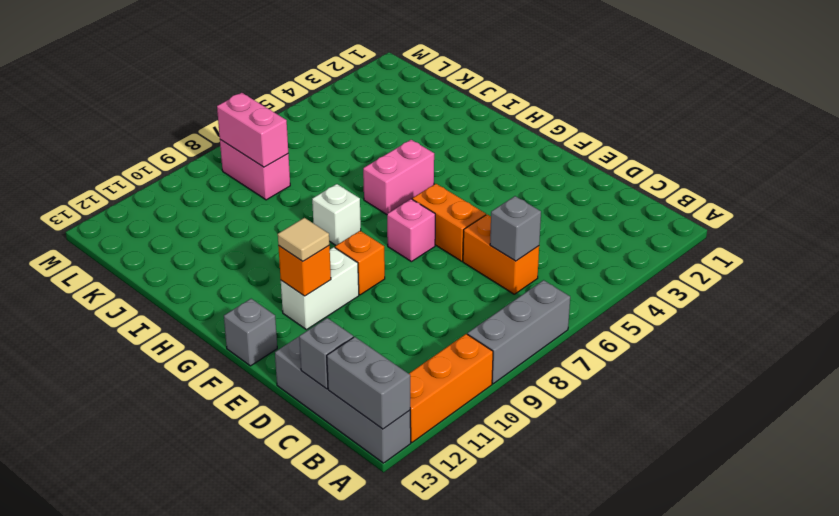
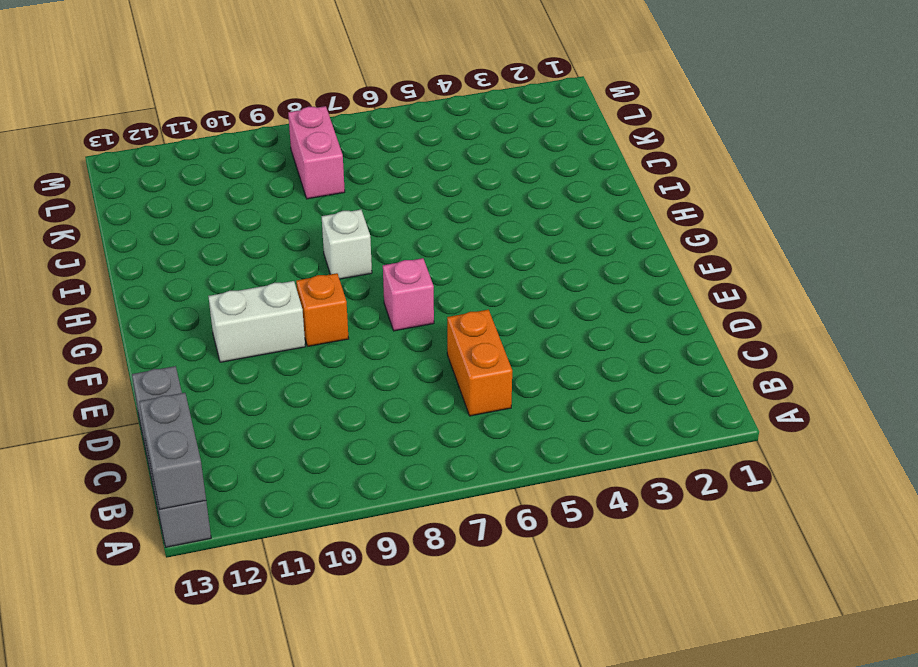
none -> grey brick A7:A9 level 1
none -> orange brick A10:A12 level 1
none -> orange brick E6:F6 level 1

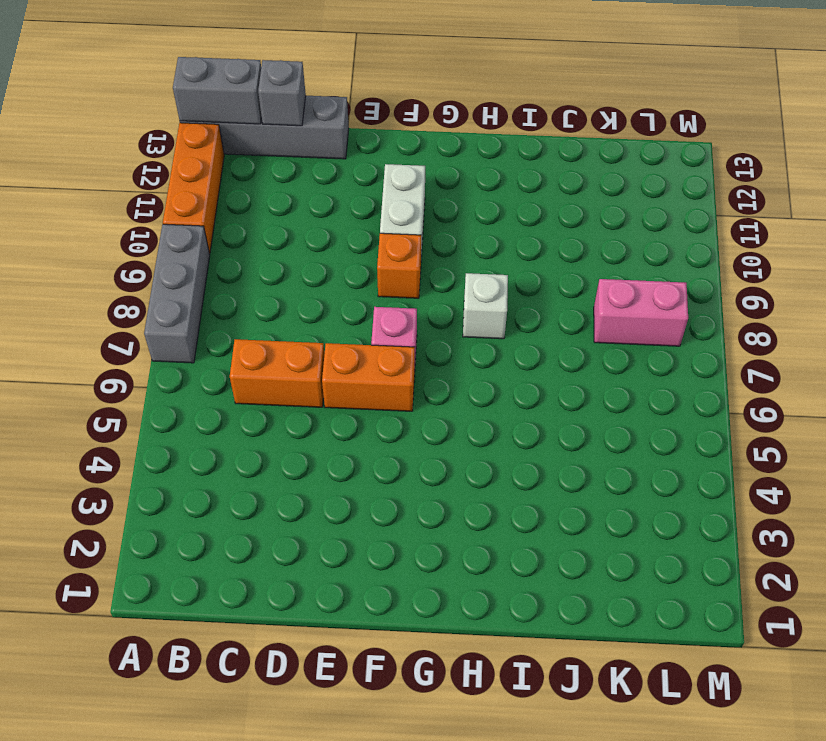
none -> grey brick F13 level 1
none -> pink brick H5:H6 level 1
none -> grey brick C6 level 2

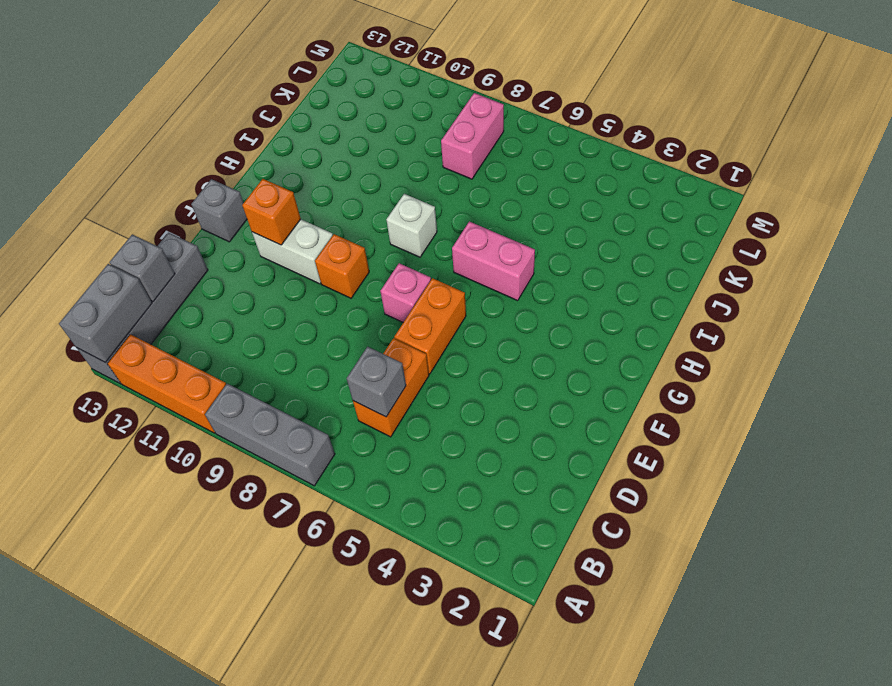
none -> pink brick K8:L8 level 2
none -> tan tile F11 level 3

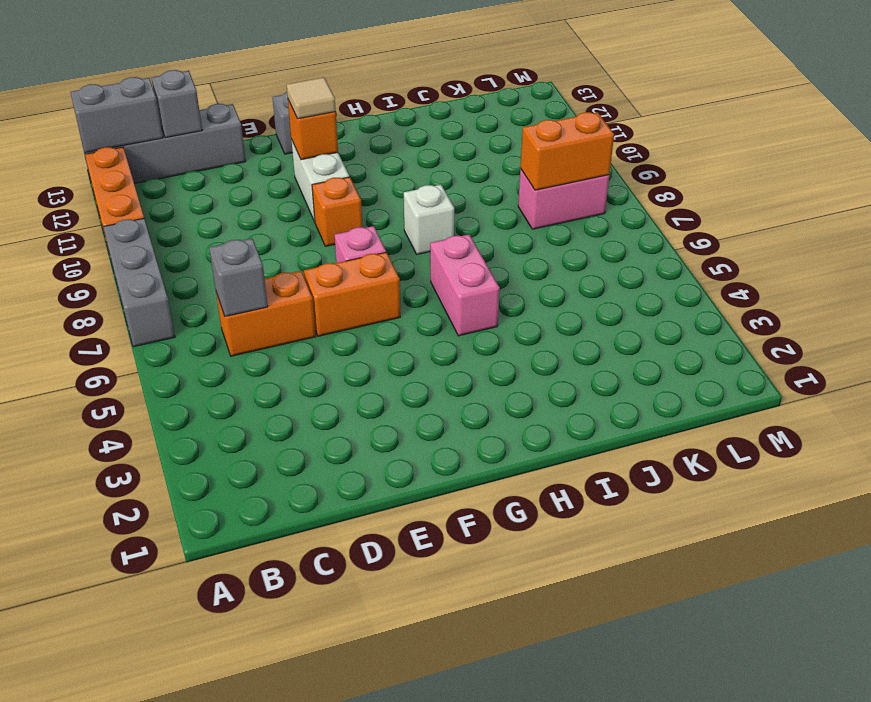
orange brick K8:L8 level 2 -> pink brick K8:L8 level 2

